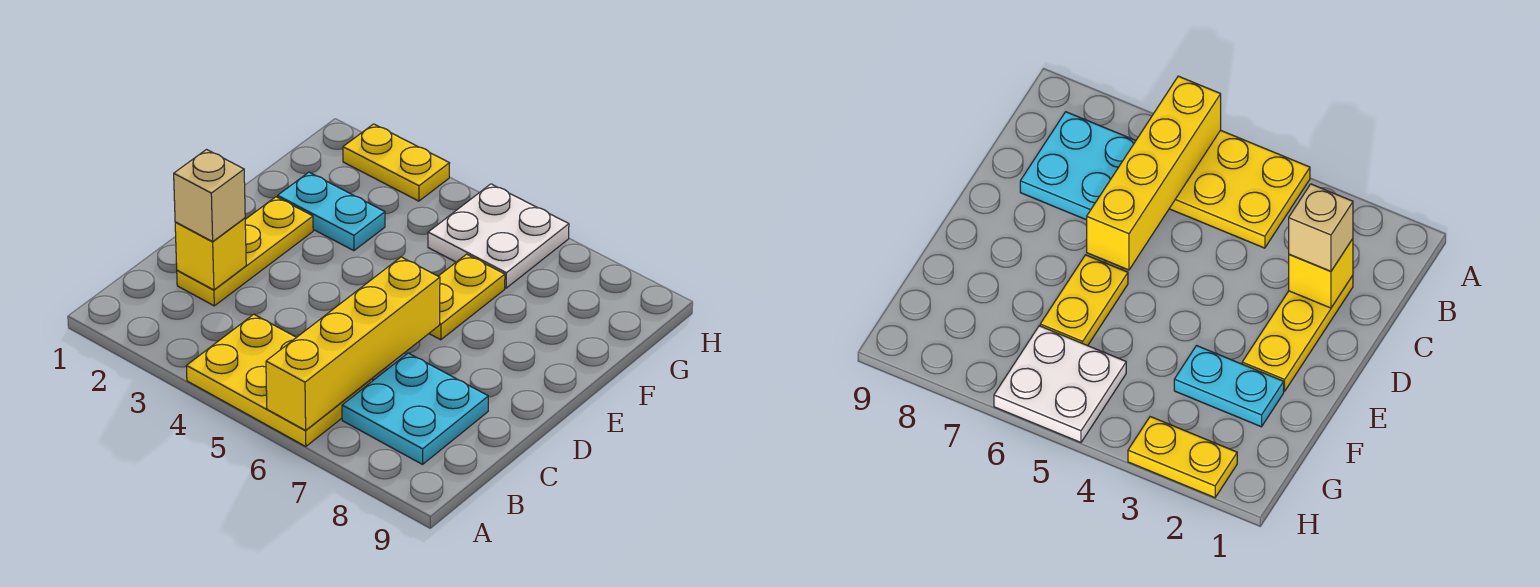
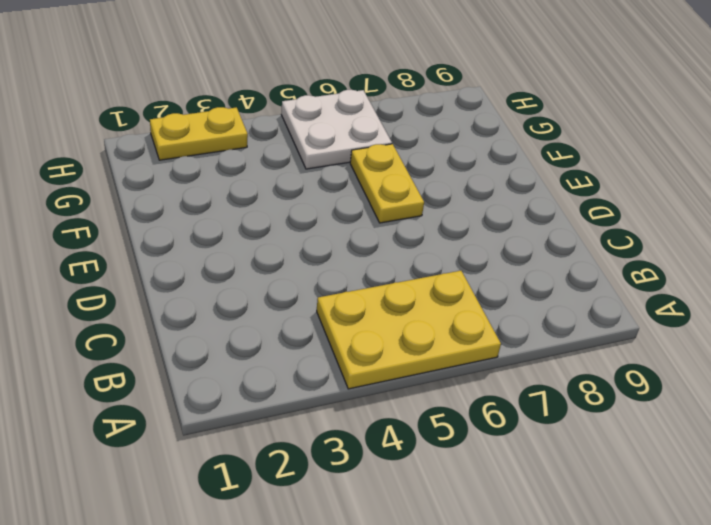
none -> cyan plate B7:C8 level 1
none -> yellow plate C2:E2 level 1

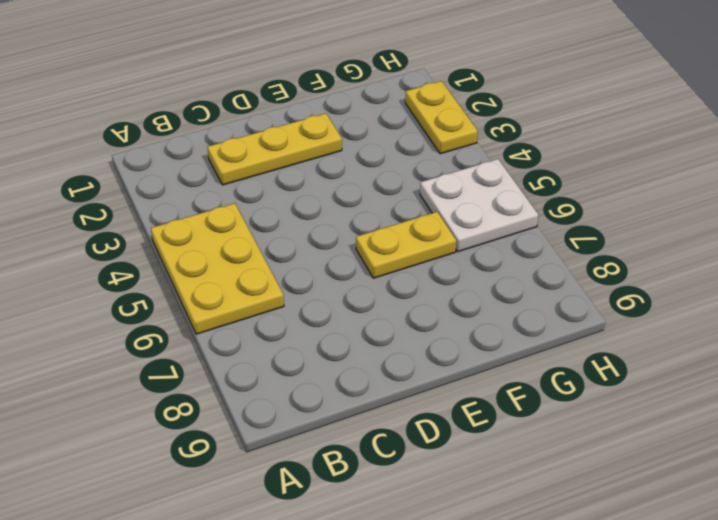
none -> cyan plate B7:C8 level 1
none -> cyan plate F2:F3 level 1

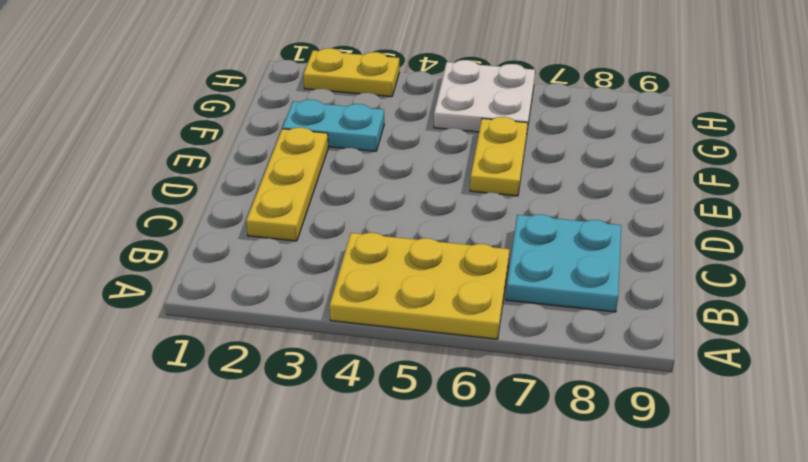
none -> yellow brick A6:D6 level 2
none -> yellow brick C2 level 2

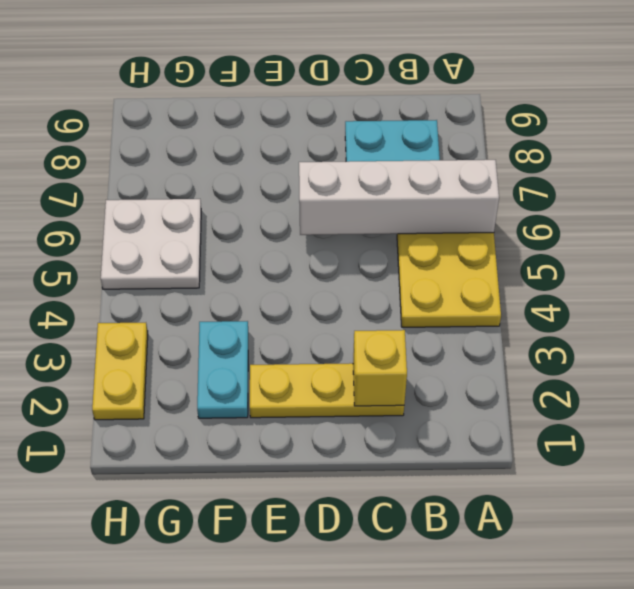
white brick A6:D6 level 2 -> yellow brick A6:D6 level 2
none -> yellow plate E6:F6 level 1
none -> tan brick C2 level 3

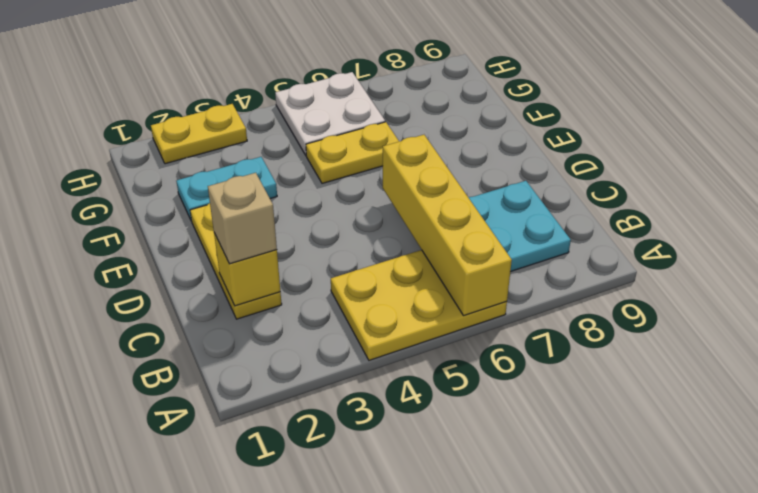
yellow plate F5:F6 level 1 -> yellow plate E6:F6 level 1

